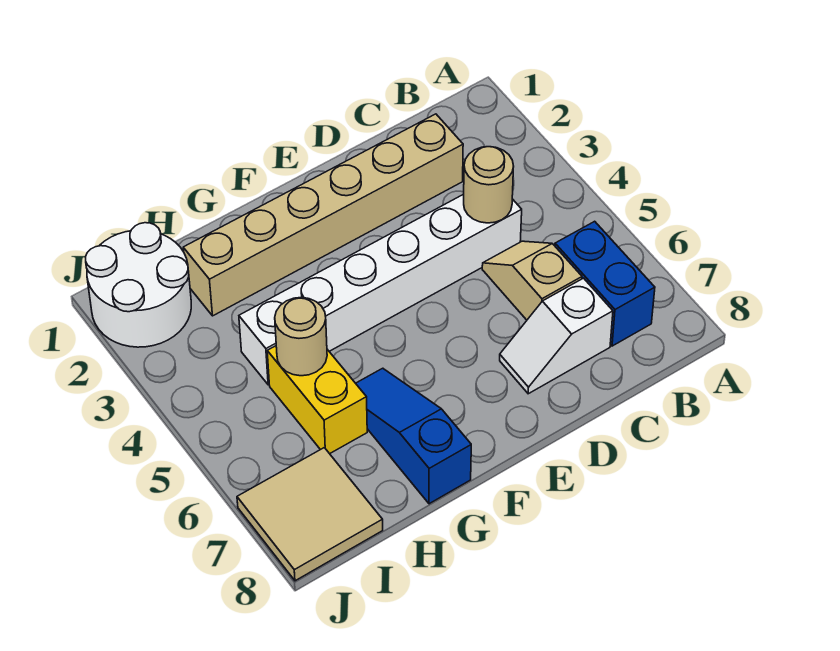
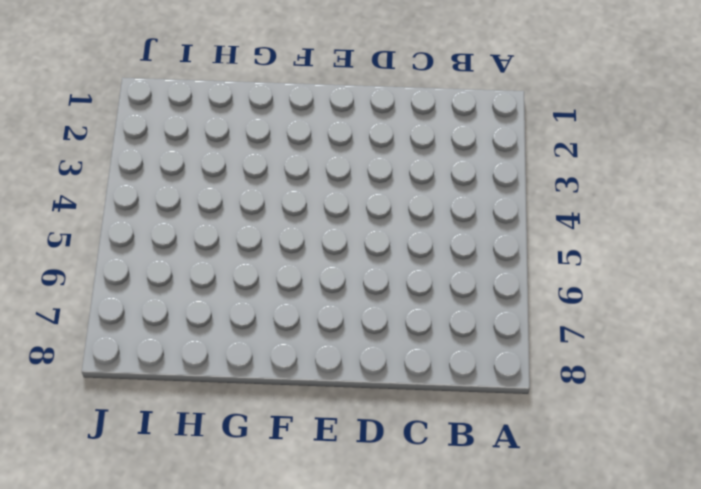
none -> blue brick B6:B7 level 1
none -> tan brick C2:H2 level 1

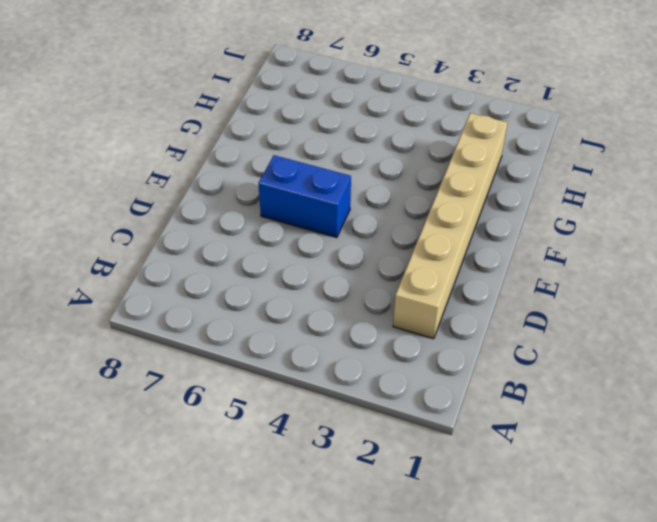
blue brick E5:E6 level 1 -> blue brick B6:B7 level 1
none -> white brick C4:H4 level 1
none -> tan slope C5:C6 level 1 top 6

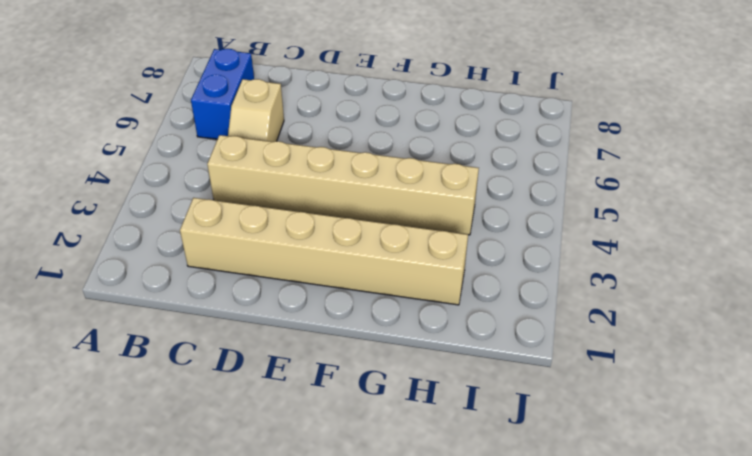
tan brick C4:H4 level 1 -> white brick C4:H4 level 1
none -> white slope C7:D7 level 1 top C
none -> blue slope G6:G8 level 1 top 8

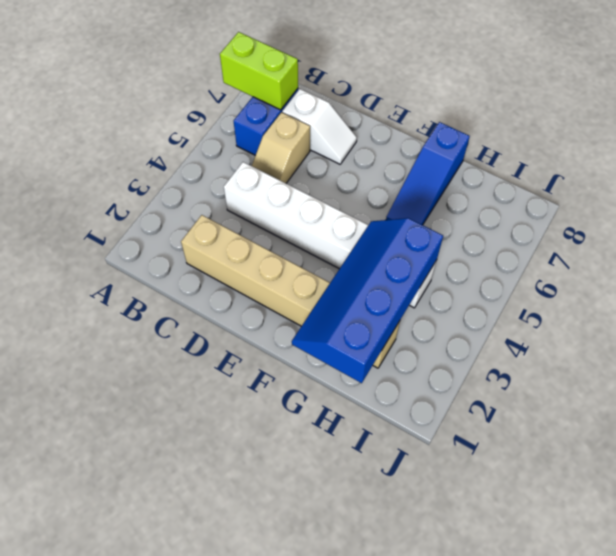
lime brick A7:B7 level 2 -> none
blue slope G1:H4 level 2 top H -> none
none -> yellow brick H5:H6 level 1
none -> white round brick I1:J2 level 1

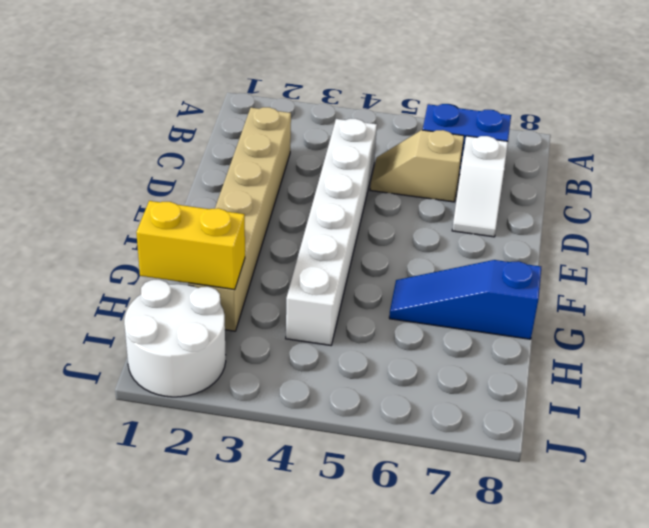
yellow brick H1:H2 level 2 -> yellow brick H5:H6 level 1
none -> tan tile I7:J8 level 1
none -> tan round brick C4 level 2

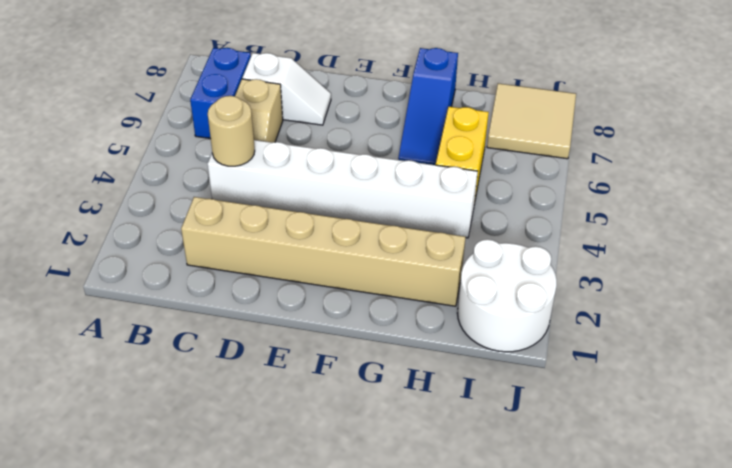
none -> tan round brick H5 level 2

